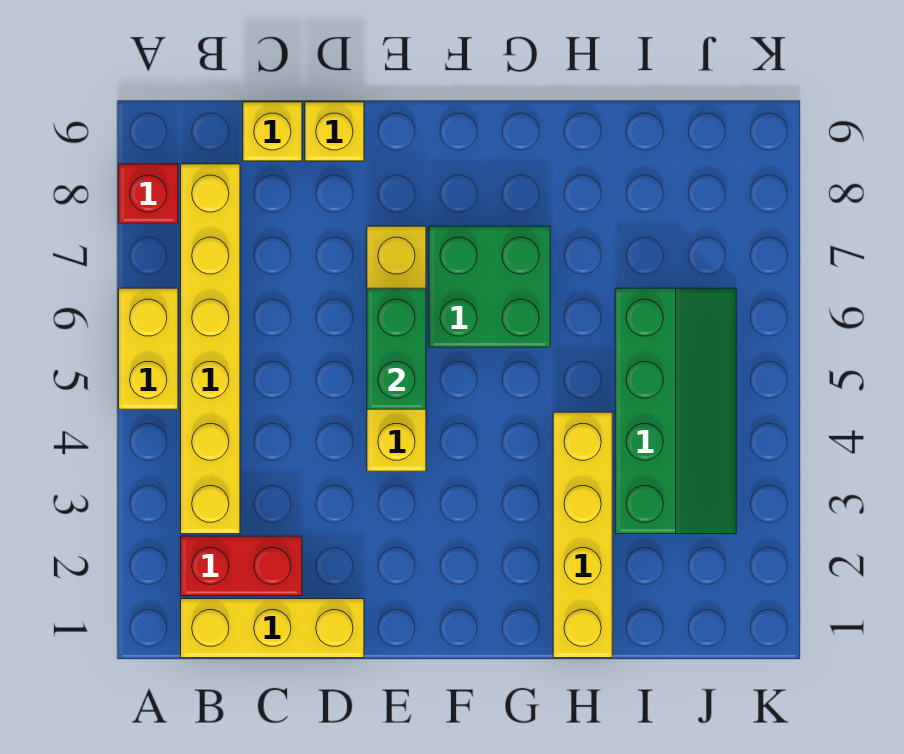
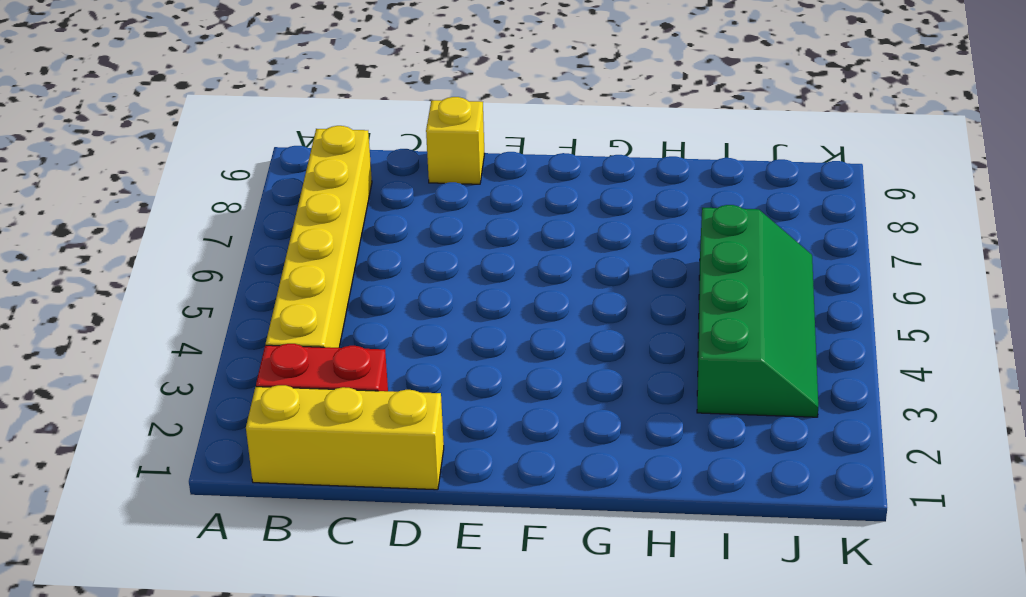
none -> yellow brick A5:A6 level 1
none -> red brick A8 level 1
none -> yellow brick C9 level 1

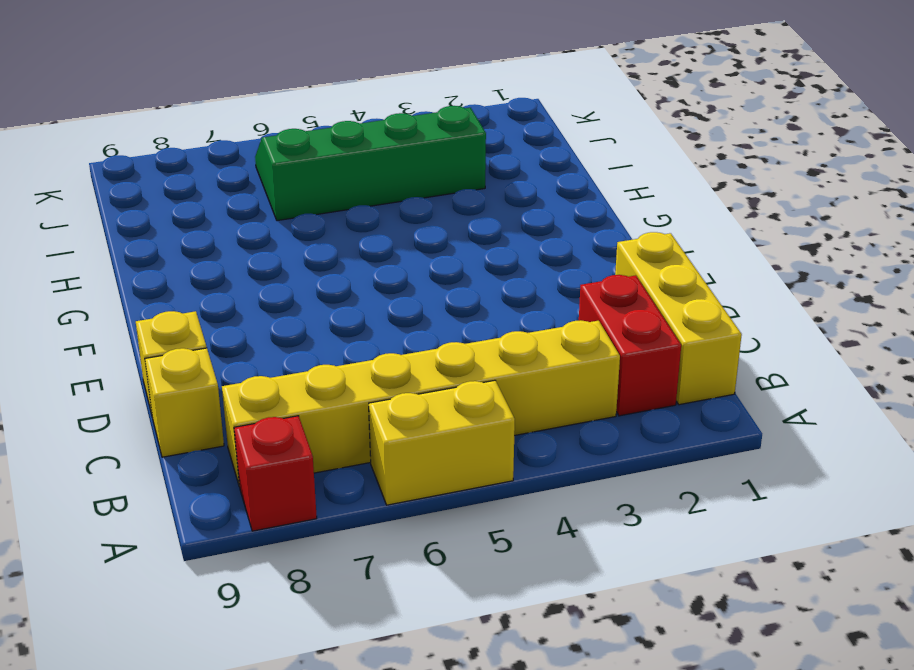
none -> yellow brick E4:E7 level 1
none -> green brick F6:G7 level 1
none -> yellow brick H1:H4 level 1

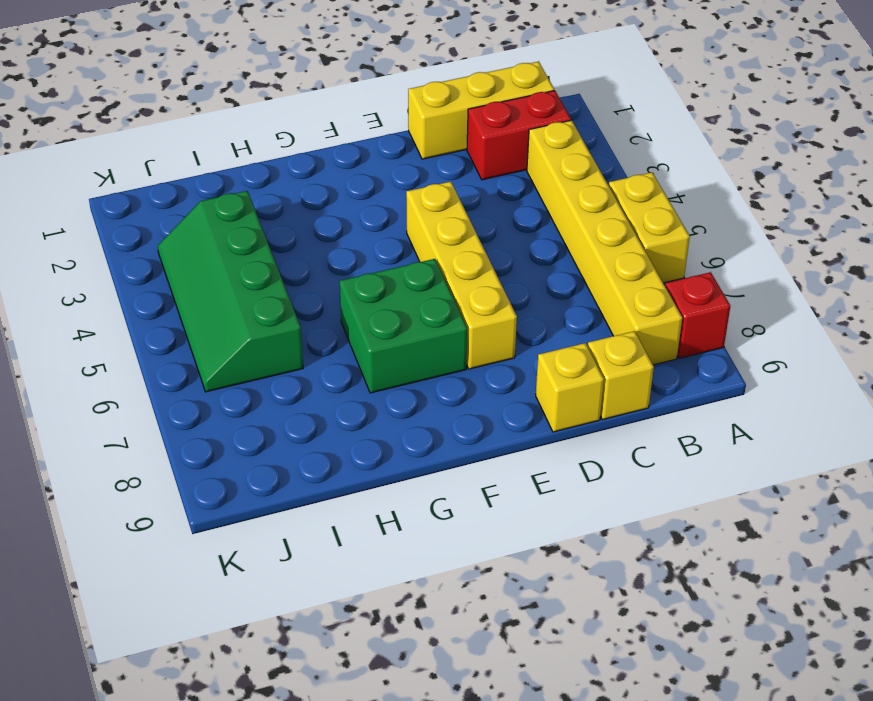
none -> yellow brick H1:H4 level 1
none -> green brick E5:E6 level 2

